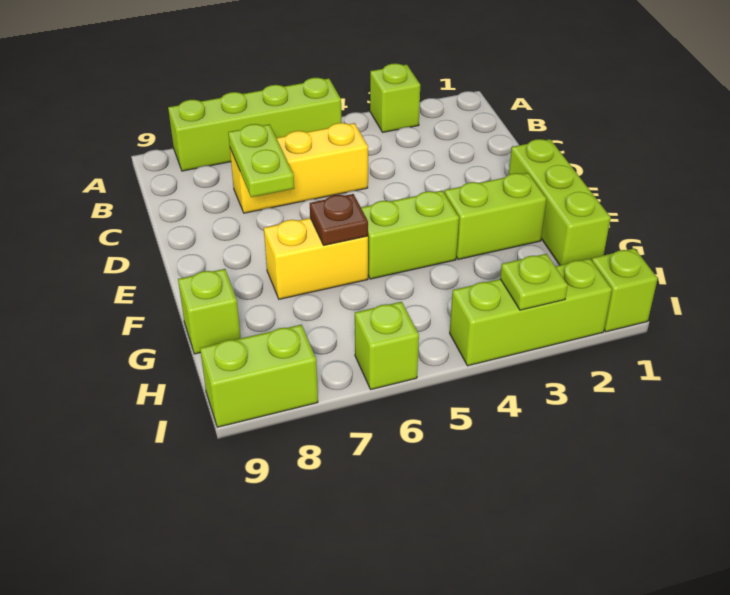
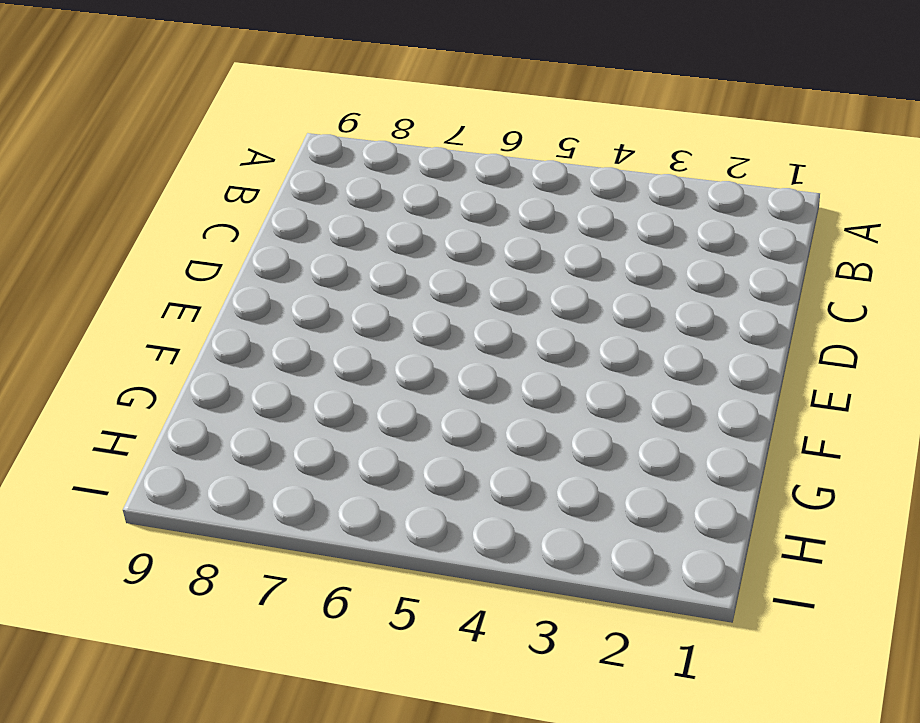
none -> lime brick A3 level 1
none -> lime brick A5:A8 level 1
none -> yellow brick C5:C7 level 1

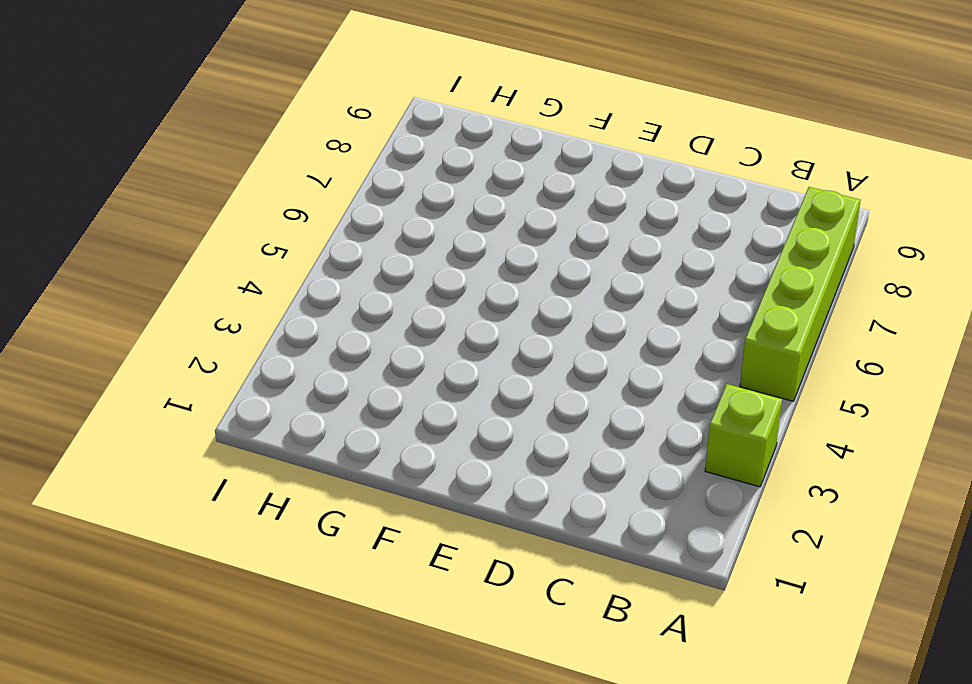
none -> yellow brick C5:C7 level 1
none -> lime brick E1:G1 level 1
none -> lime brick F2:F3 level 1

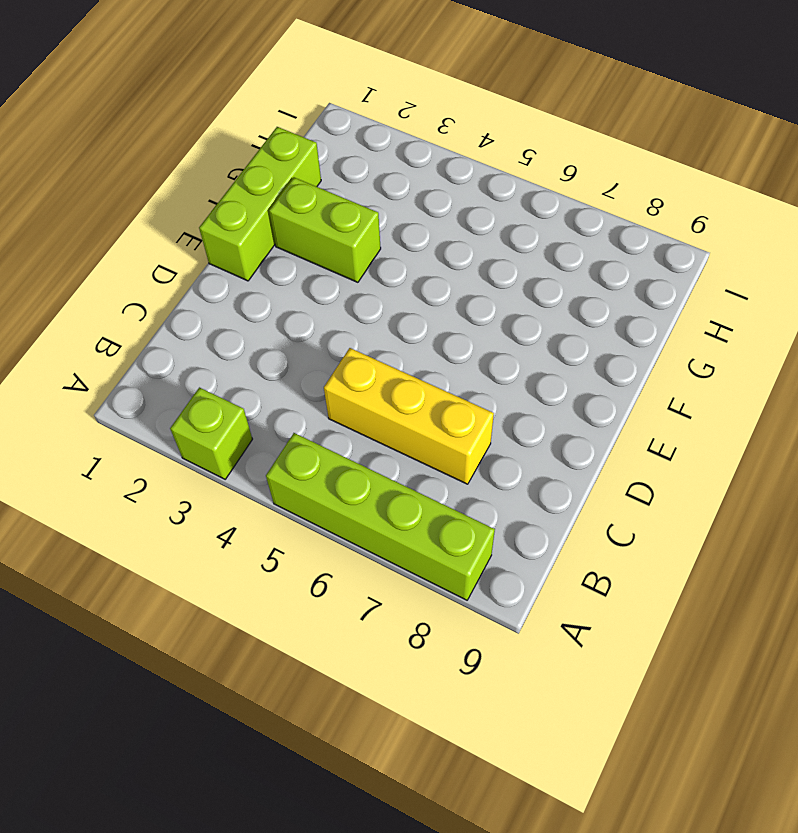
none -> lime brick F4:F5 level 1
none -> yellow brick F6:F7 level 1
none -> lime brick G9 level 1

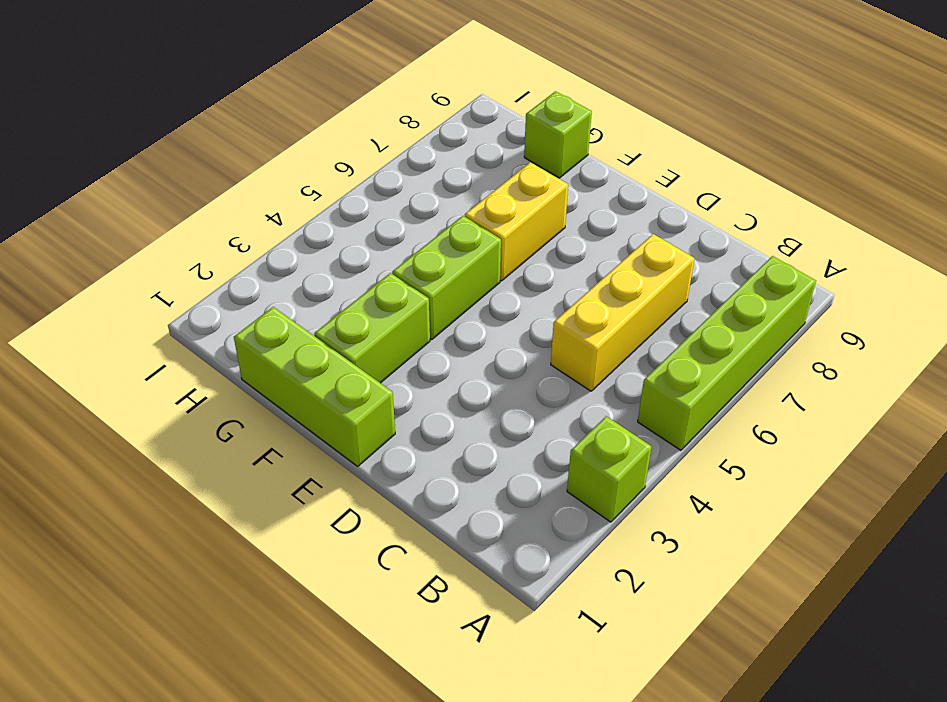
none -> lime brick I1 level 1
none -> lime brick I2:I4 level 1
none -> lime brick I6 level 1

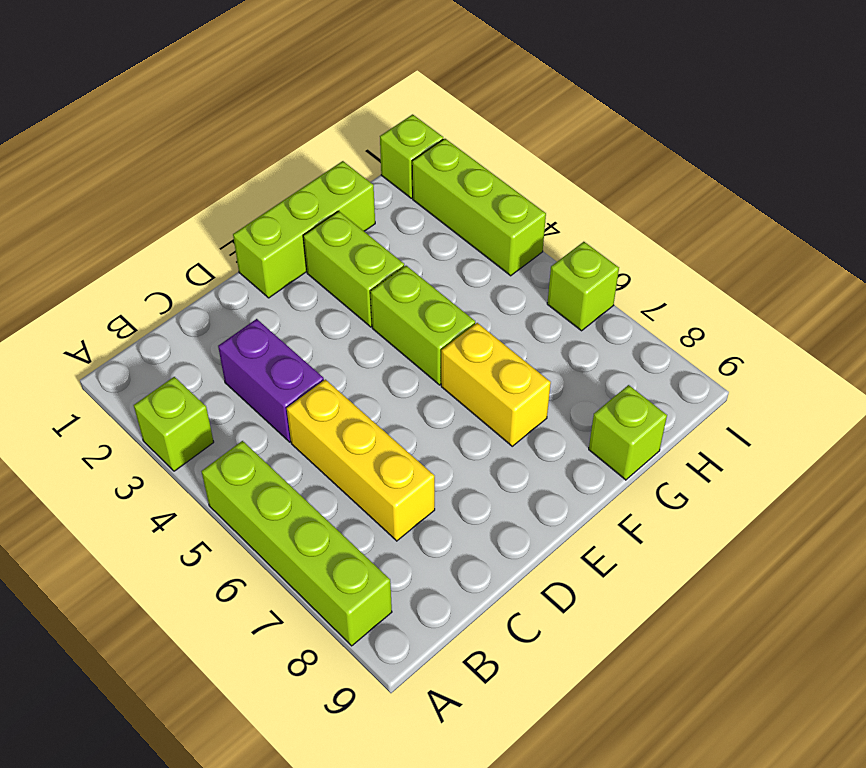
purple brick C3:C4 level 1 -> none
none -> lime brick I8:I9 level 1
none -> lime plate C7:D7 level 2
none -> brown plate F6 level 2

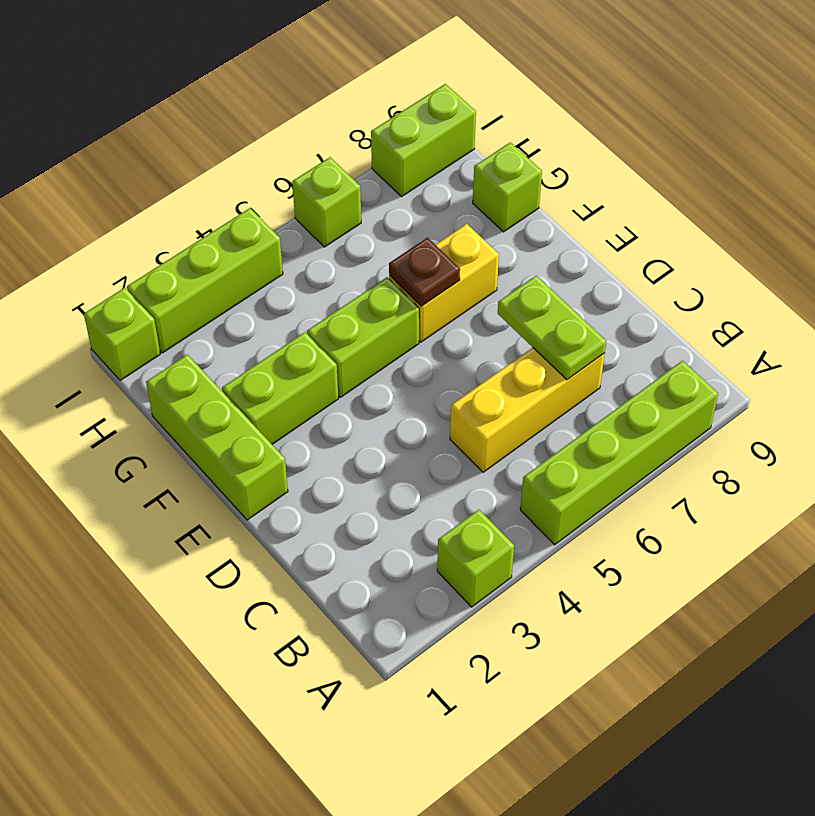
none -> lime plate I3 level 2

